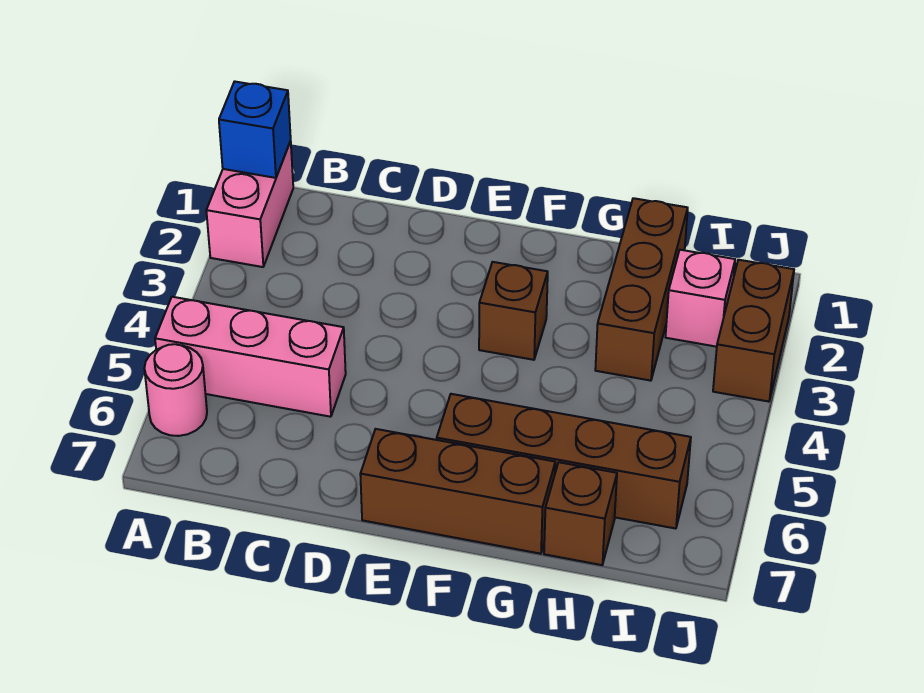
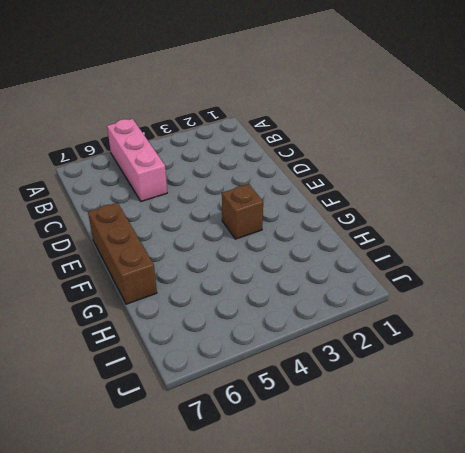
none -> pink brick A1:A2 level 1
none -> pink round brick A6 level 1

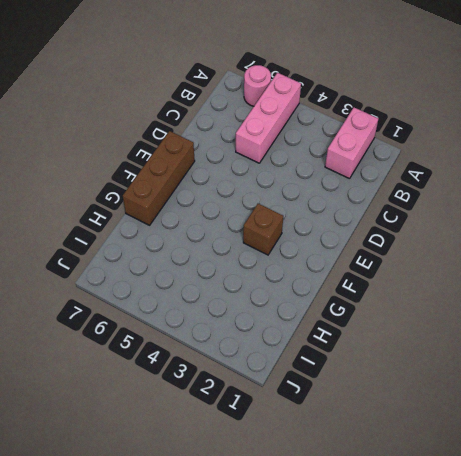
pink brick A2:B2 level 1 -> pink brick A1:A2 level 1
none -> brown brick F6:I6 level 1
none -> brown brick H1:H3 level 1

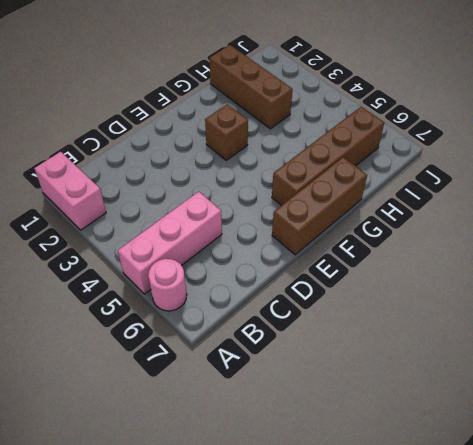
none -> brown brick H7 level 1
none -> pink brick I2 level 1

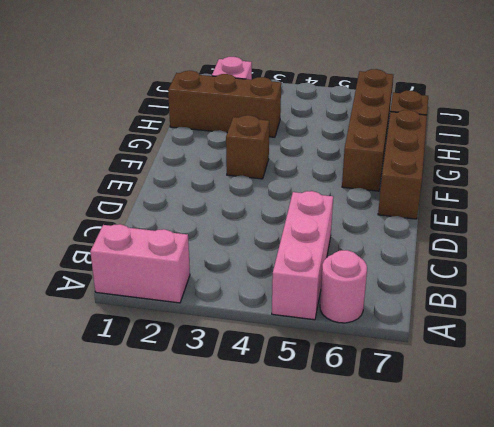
none -> brown brick J2:J3 level 1
none -> blue brick A1 level 2

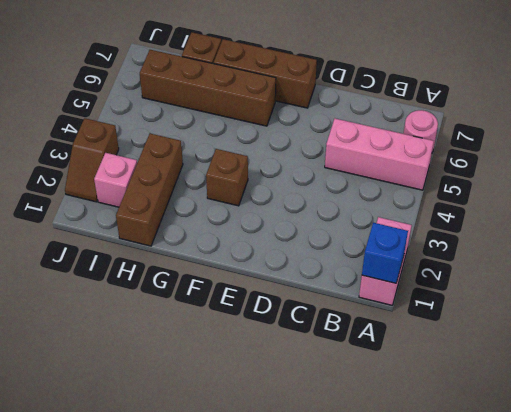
brown slope J2:J3 level 1 top 3 -> brown brick J2:J3 level 1

